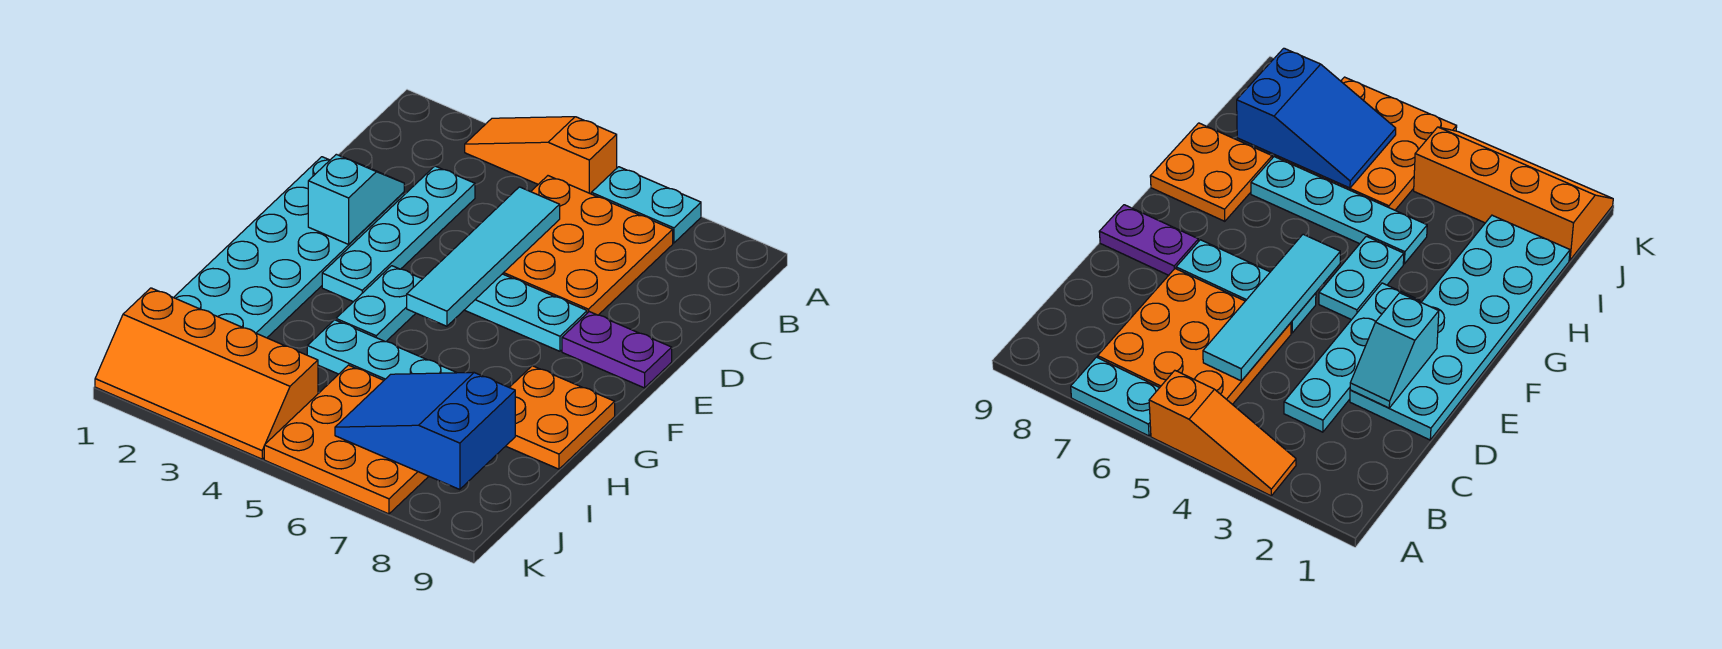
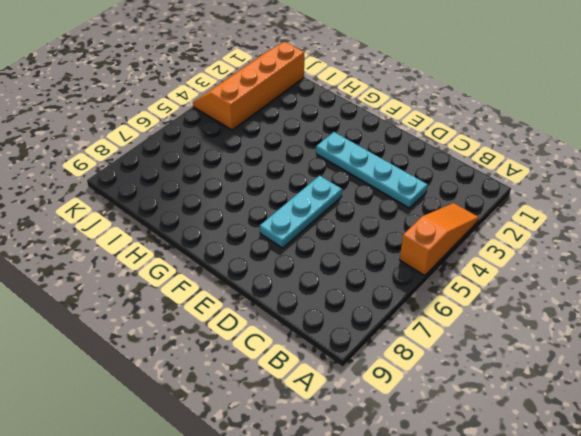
none -> cyan plate A6:A7 level 1
none -> orange plate B5:D7 level 1
none -> cyan plate D1:I2 level 1

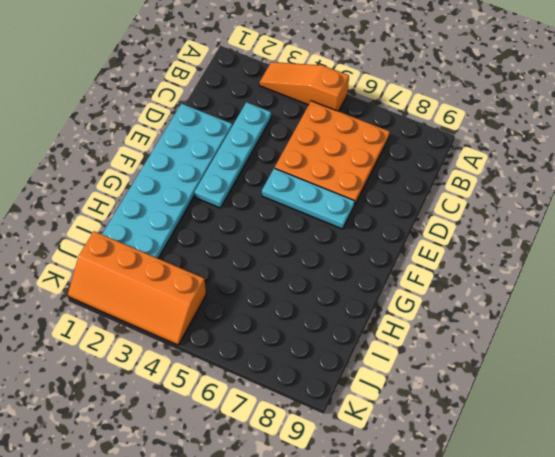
none -> cyan plate A6:A7 level 1
none -> purple plate E8:E9 level 1
none -> cyan plate F4:G4 level 1

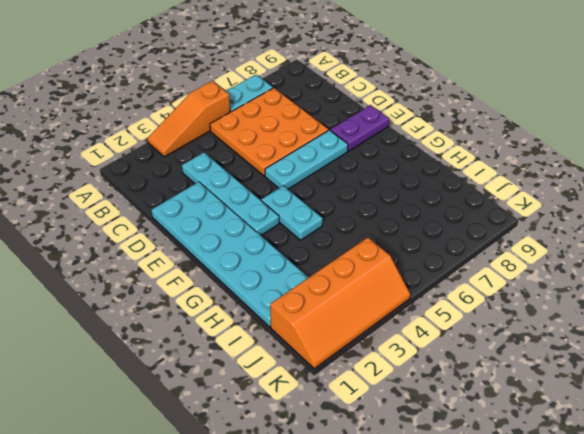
none -> orange plate G8:H9 level 1
none -> cyan plate H4:H7 level 1
none -> orange plate I5:K7 level 1

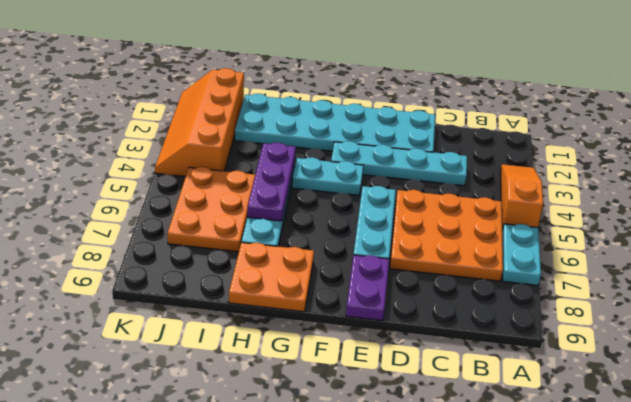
purple plate H4:H6 level 2 -> none
orange plate I5:J7 level 1 -> orange plate I5:K7 level 1
none -> cyan tile C5:F5 level 2
none -> cyan slope D2:E2 level 2 top E
none -> blue slope I6:J8 level 2 top 8

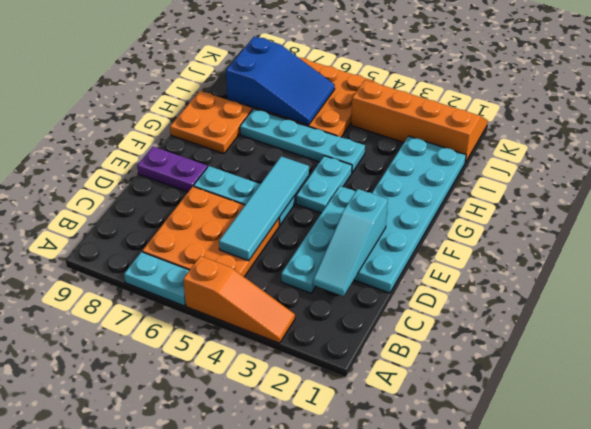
cyan slope C2:E2 level 2 top E -> cyan slope D2:E2 level 2 top E

